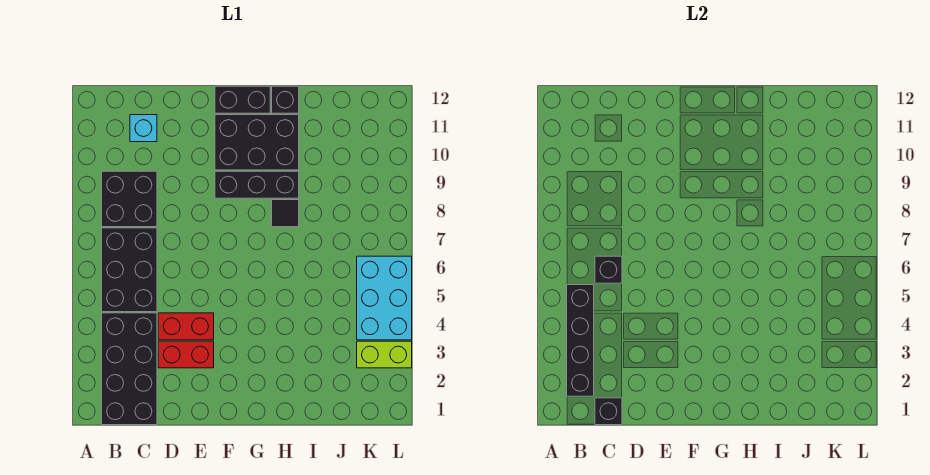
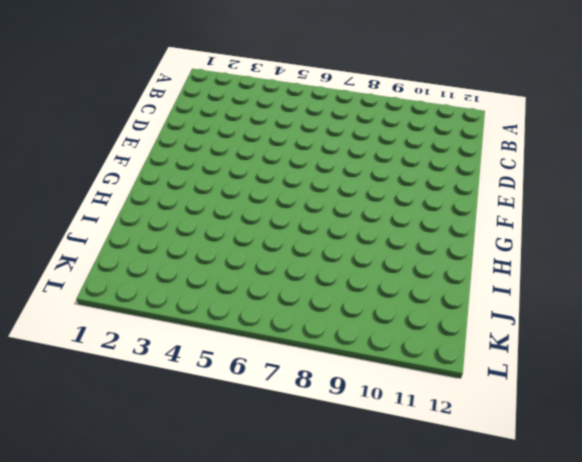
none -> black brick B1:C4 level 1
none -> black brick B5:C7 level 1
none -> black brick B8:C9 level 1

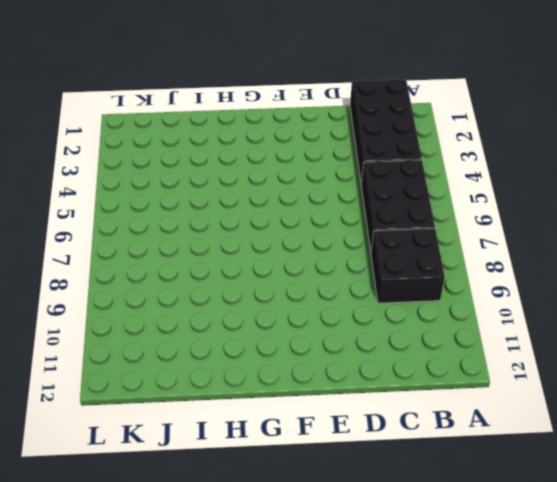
none -> cyan brick C11 level 1
none -> red brick D3:E3 level 1
none -> red brick D4:E4 level 1

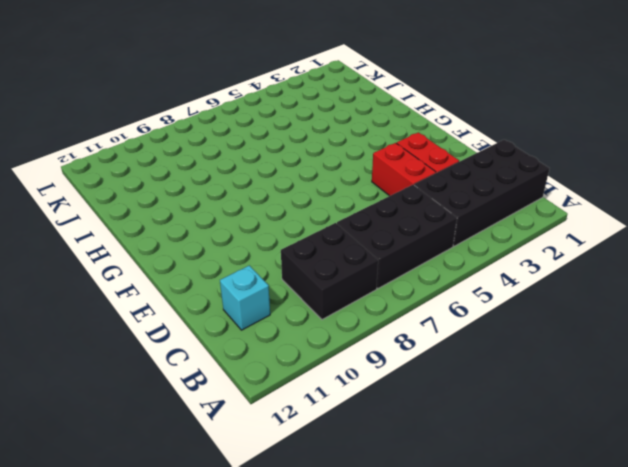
none -> black brick F9:H9 level 1
none -> black brick F10:H11 level 1
none -> black brick F12:G12 level 1

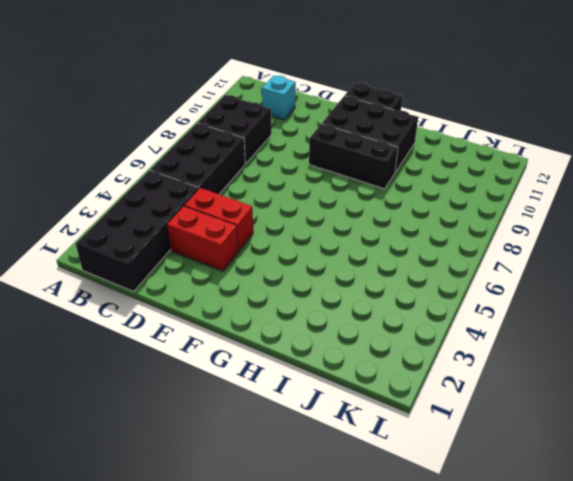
none -> black tile H8 level 1
none -> black brick H12 level 1
none -> lime brick K3:L3 level 1

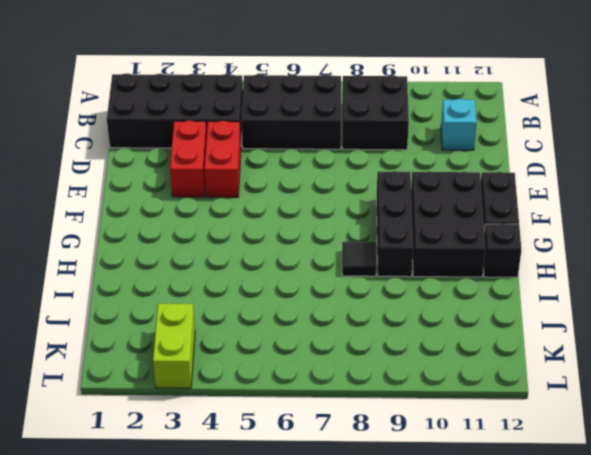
none -> cyan brick K4:L6 level 1
none -> black brick B2:B5 level 2
none -> black brick C1 level 2

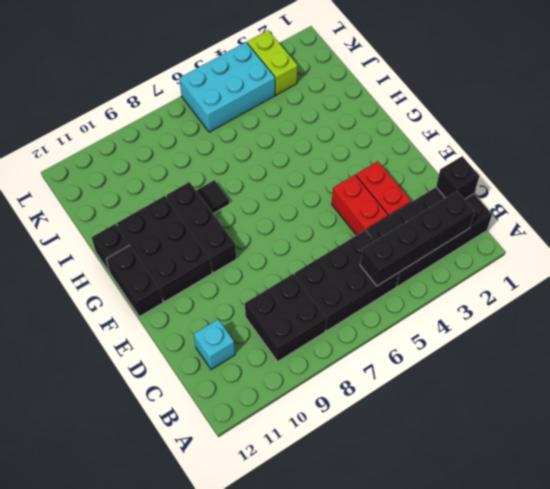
none -> black brick C6 level 2

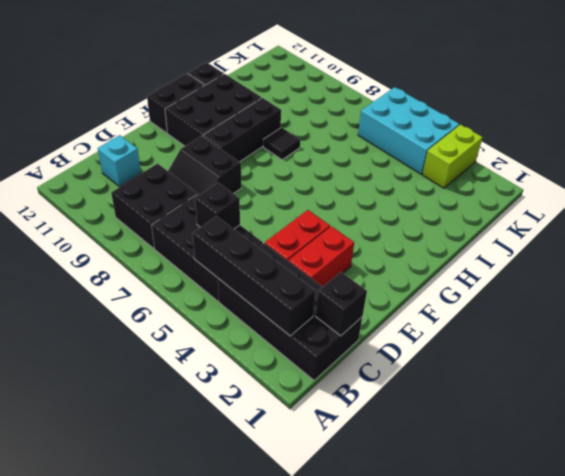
black slope D8:E9 level 1 top E -> none

